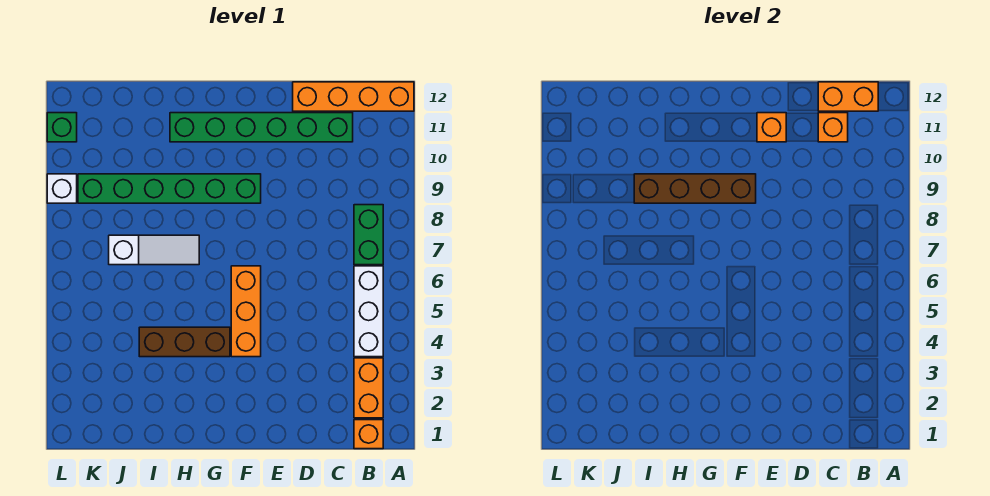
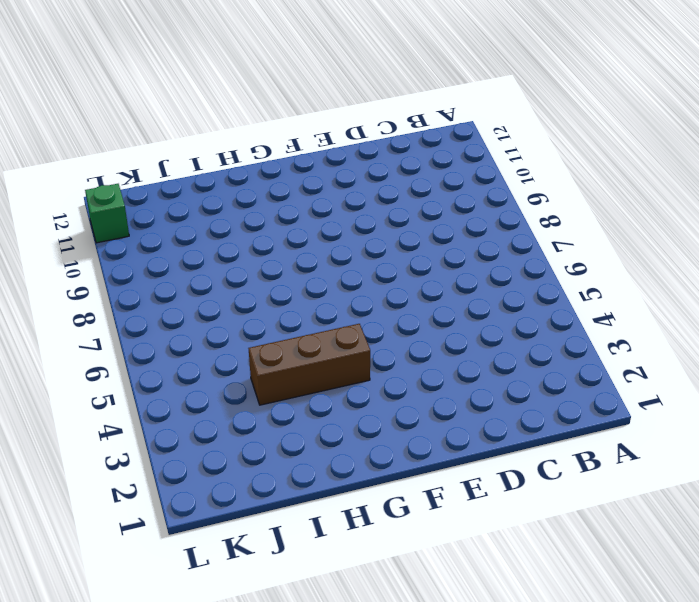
none -> orange brick A12:D12 level 1
none -> orange brick B1 level 1
none -> orange brick B2:B3 level 1

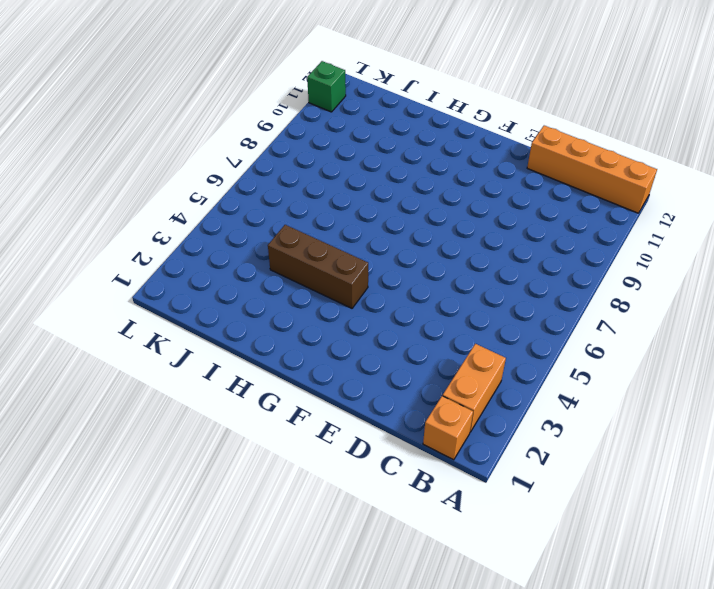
none -> white brick B4:B6 level 1
none -> green brick B7:B8 level 1
none -> green brick C11:H11 level 1

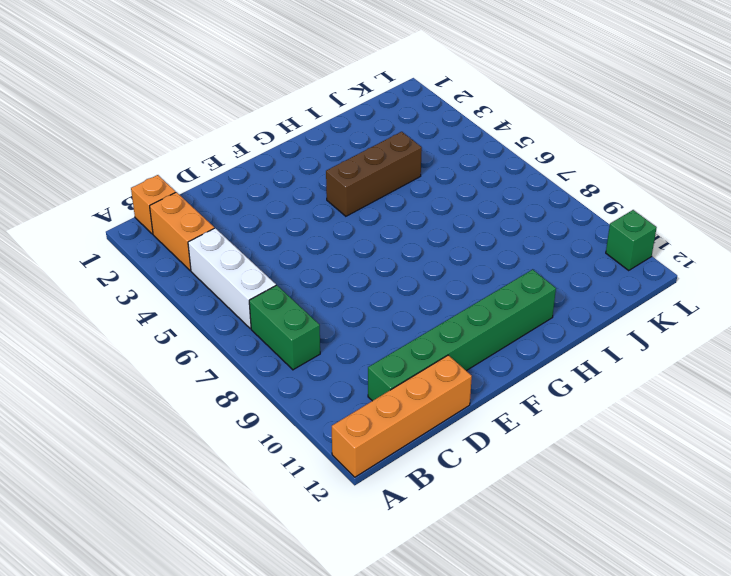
none -> orange brick F4:F6 level 1
none -> green brick F9:K9 level 1
none -> white slope H7:J7 level 1 top J

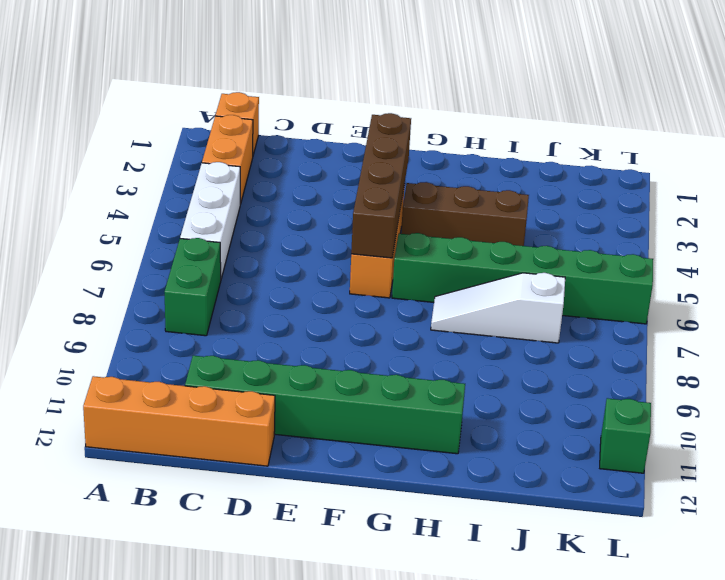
brown brick F3:F6 level 2 -> brown brick F9:I9 level 2
green brick G6:L6 level 1 -> green brick F9:K9 level 1
none -> white brick L9 level 1
none -> orange brick B12:C12 level 2
none -> orange brick C11 level 2

